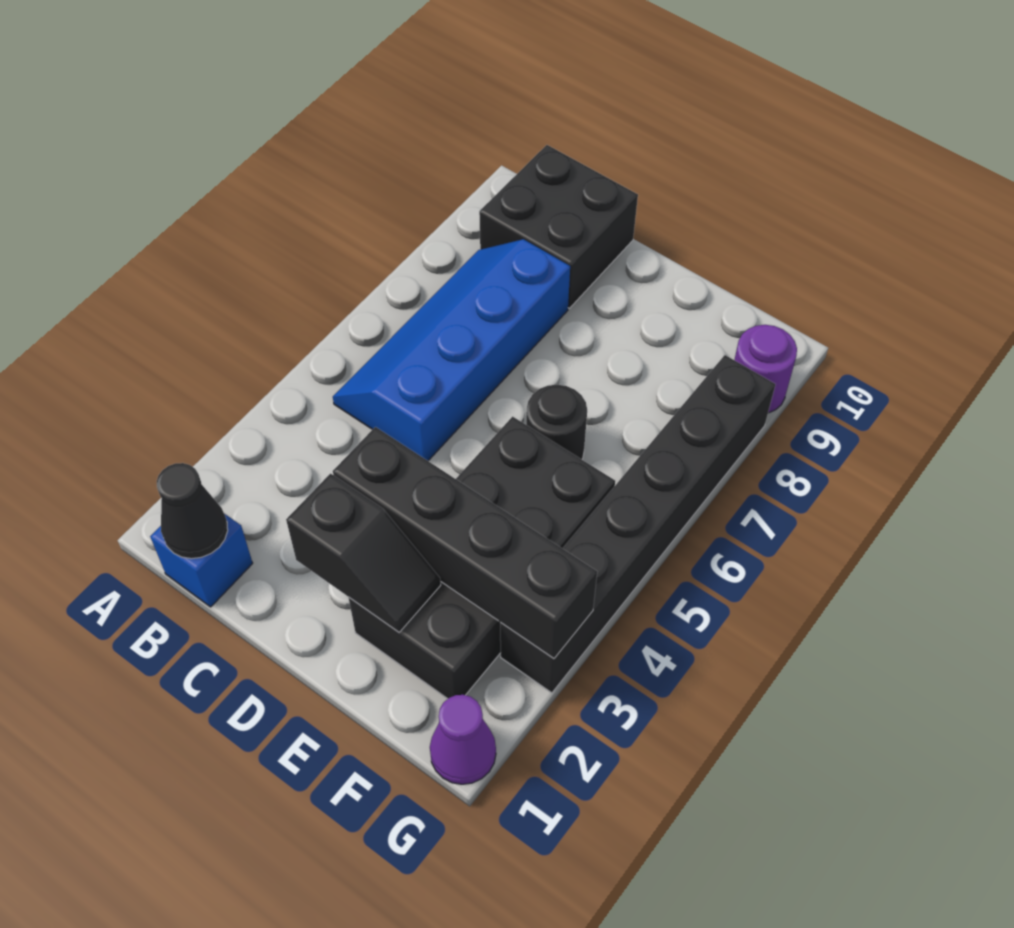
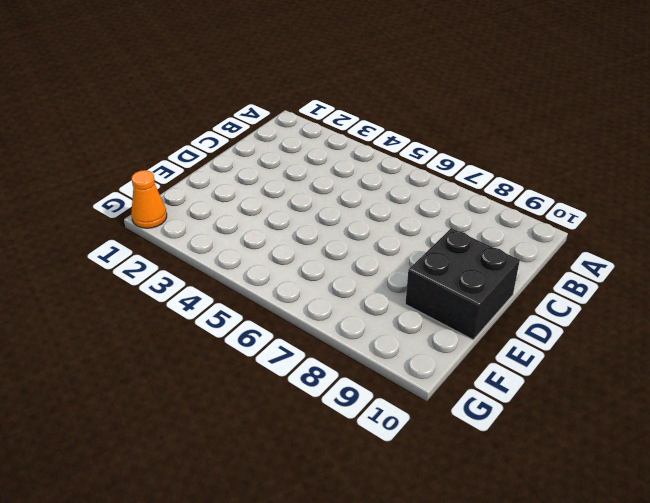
black brick D9:E10 level 1 -> black brick B9:C10 level 1
orange cone G1 level 1 -> purple cone G1 level 1
none -> blue brick B1 level 1
none -> blue slope B5:C8 level 1 top C

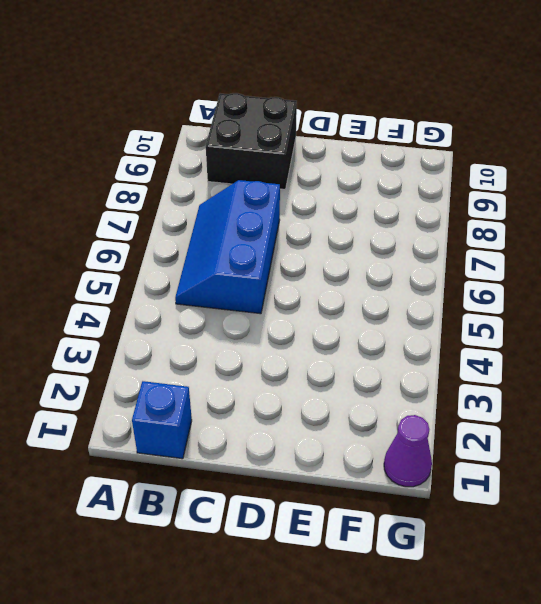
blue slope B5:C7 level 1 top C -> blue slope B5:C8 level 1 top C
none -> black brick E2:F5 level 1
none -> black round brick E6 level 1

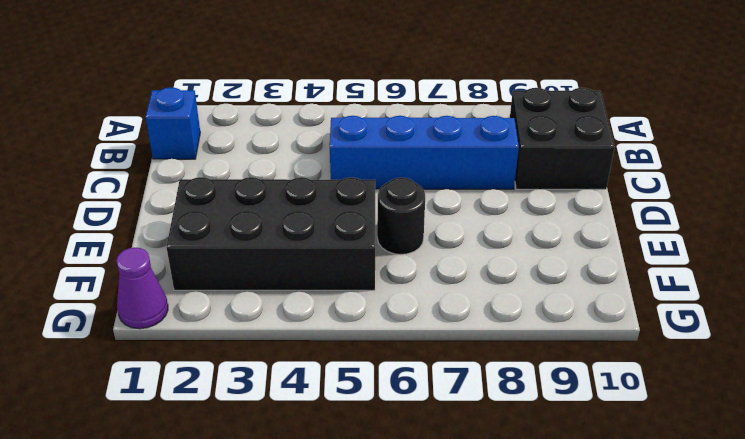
none -> black brick G3:G8 level 1
none -> purple round brick G9 level 1

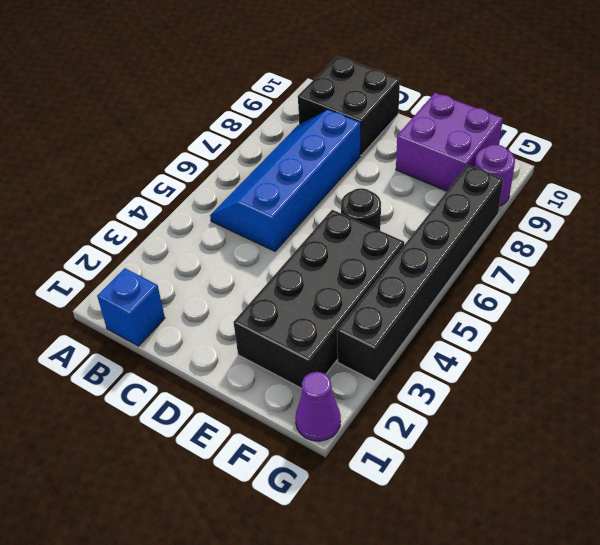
purple brick E9:F10 level 1 -> none
none -> black cone B1 level 2
none -> black slope D2:E2 level 2 top D

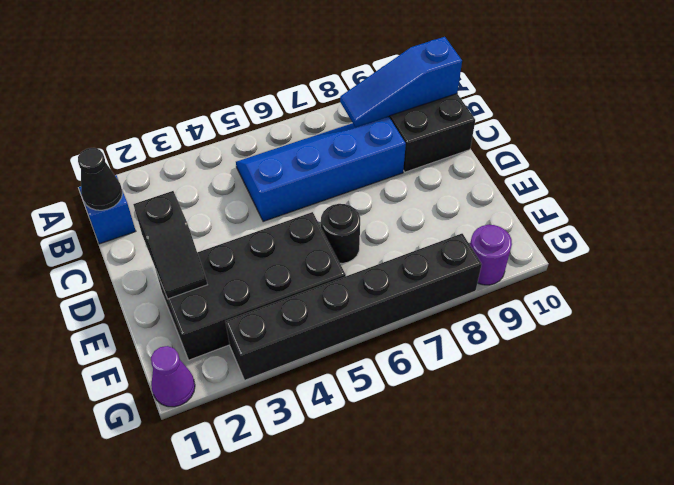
blue slope B8:B10 level 2 top 10 -> none
none -> black brick D3:G3 level 2

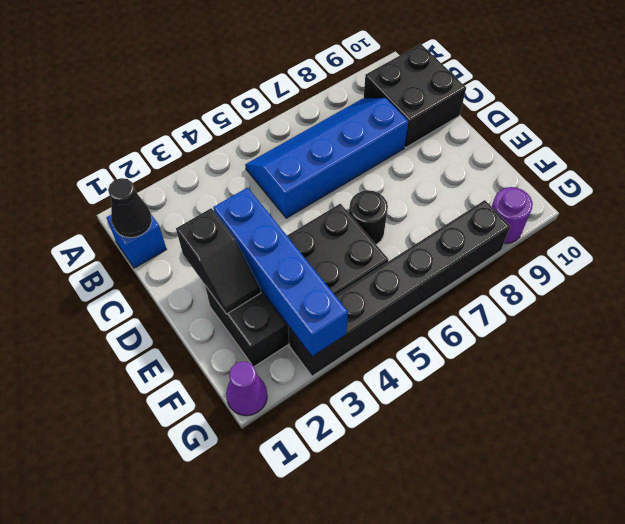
blue brick D3:G3 level 2 -> black brick D3:G3 level 2

